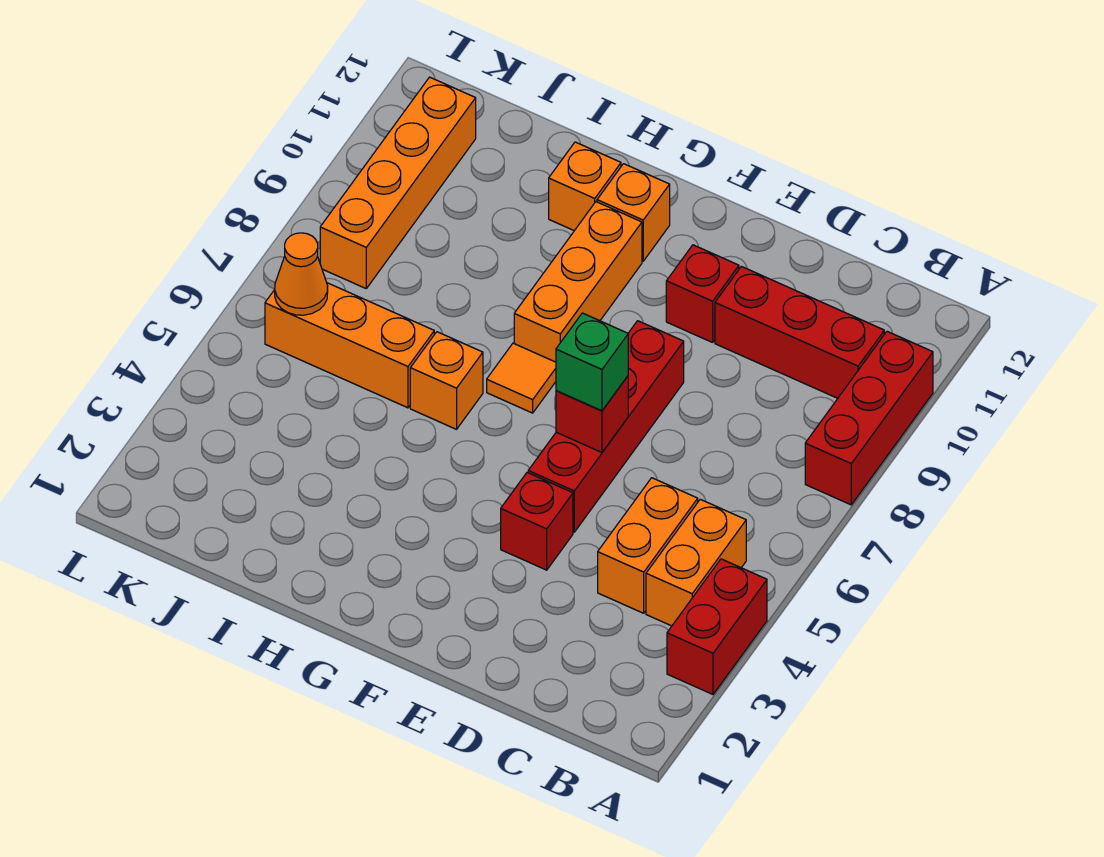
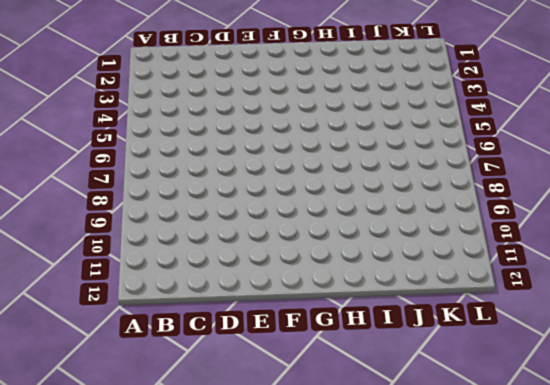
none -> red brick A3:A4 level 1
none -> red brick A8:A10 level 1
none -> orange brick B4:B5 level 1

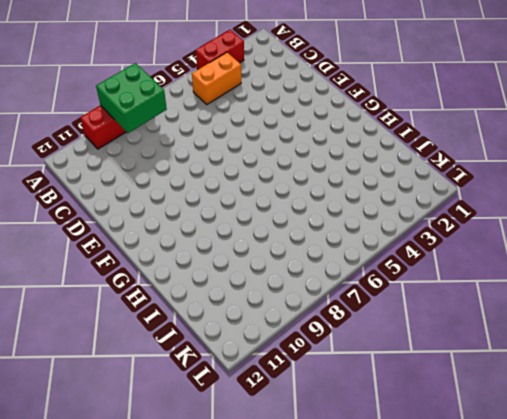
green brick A8:B9 level 2 -> none
none -> red brick B10:D10 level 1
none -> orange brick C4:C5 level 1
none -> red brick E4 level 1

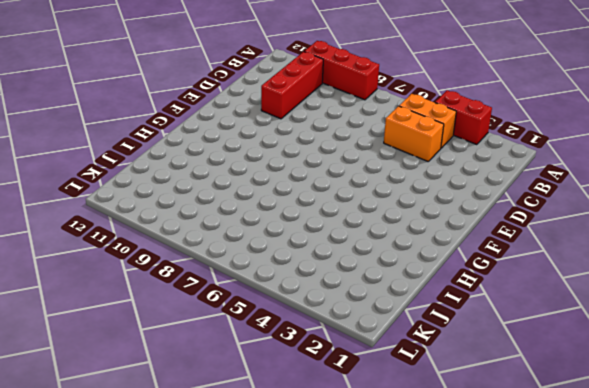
none -> red brick E4 level 1
none -> red brick E5:E8 level 1
none -> red brick E10 level 1

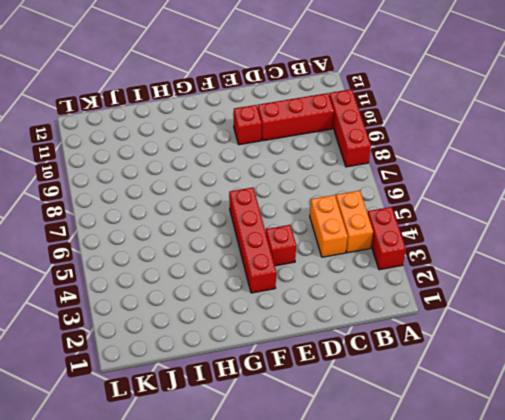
red brick F3:F6 level 1 -> red brick E5:E8 level 1
none -> orange tile G7 level 1
none -> orange brick G8:G10 level 1
none -> orange brick G11 level 1

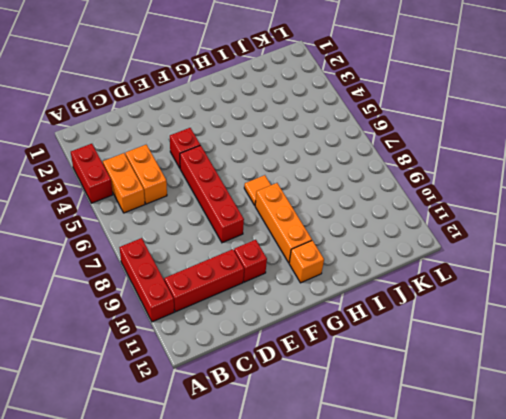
none -> orange brick H6 level 1
none -> orange brick H11 level 1
none -> orange brick I6:K6 level 1

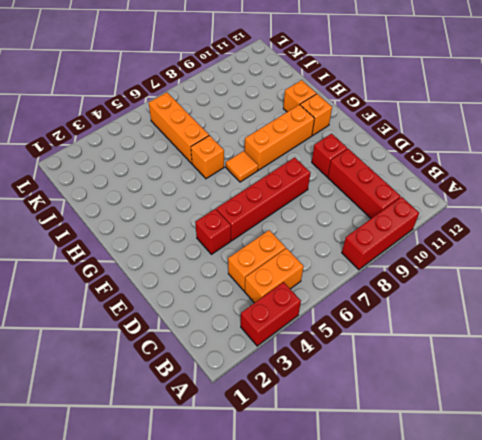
none -> orange brick K8:K11 level 1
none -> red brick E6 level 2
none -> orange cone K6 level 2

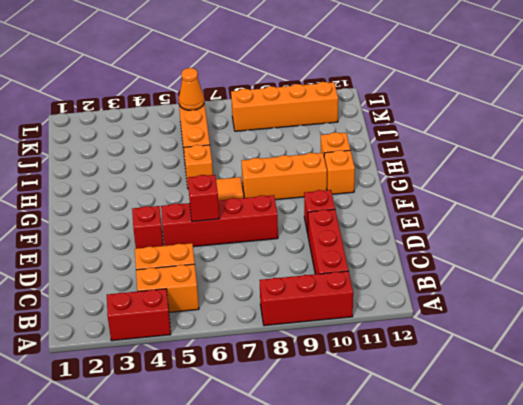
none -> green brick E6 level 3

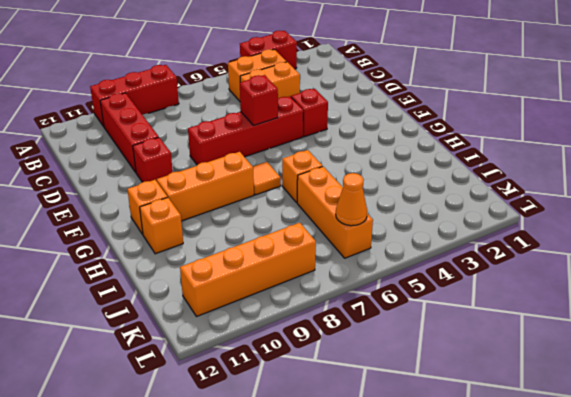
none -> green brick E6 level 3

